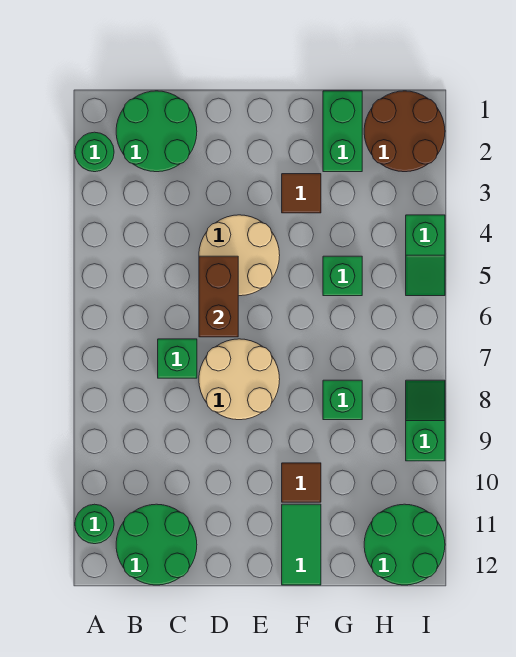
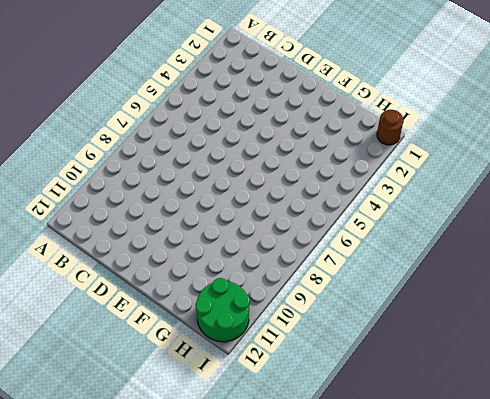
brown round brick I1 level 1 -> brown round brick H1:I2 level 1
none -> green round brick A2 level 1
none -> green round brick A11 level 1
none -> green round brick B1:C2 level 1

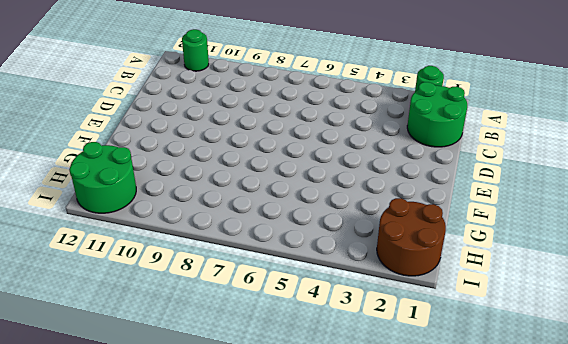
none -> green round brick B11:C12 level 1
none -> green brick C7 level 1
none -> tan round brick D4:E5 level 1

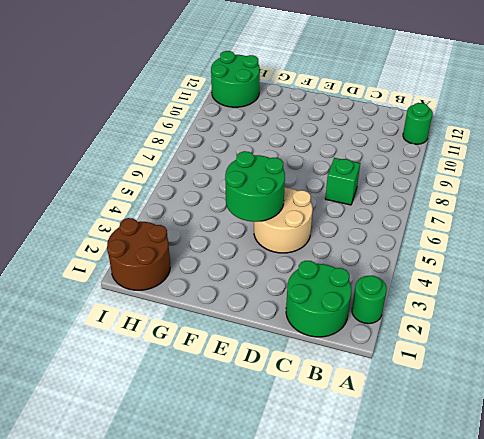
green round brick E4:F5 level 2 -> green round brick B11:C12 level 1
none -> tan round brick D7:E8 level 1
none -> brown tile F3 level 1
none -> brown tile F10 level 1

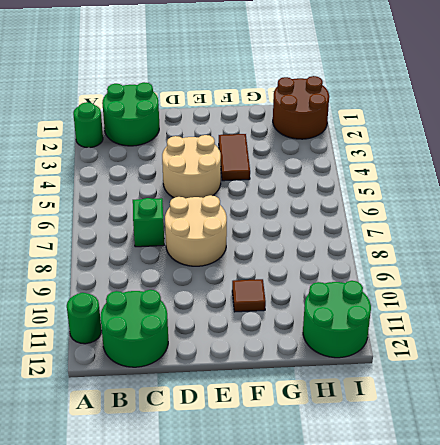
brown tile F3:F4 level 1 -> brown tile F3 level 1
none -> green tile F11:F12 level 1
none -> green brick G1:G2 level 1
none -> green brick G5 level 1

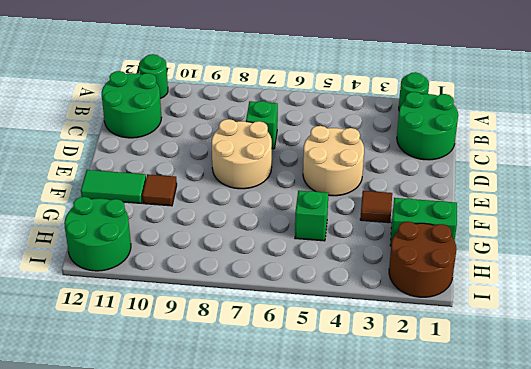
none -> green brick G8 level 1
none -> green slope I4:I5 level 1 top 4
none -> green slope I8:I9 level 1 top 9

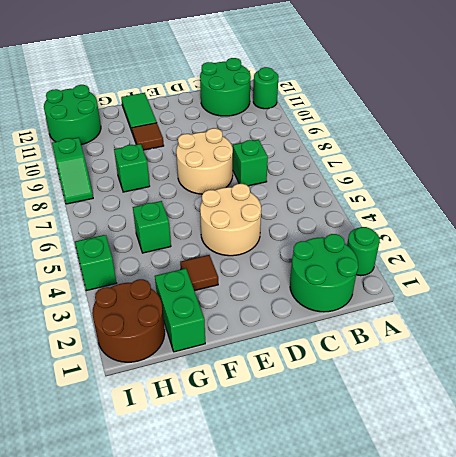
none -> brown brick D5:D6 level 2

